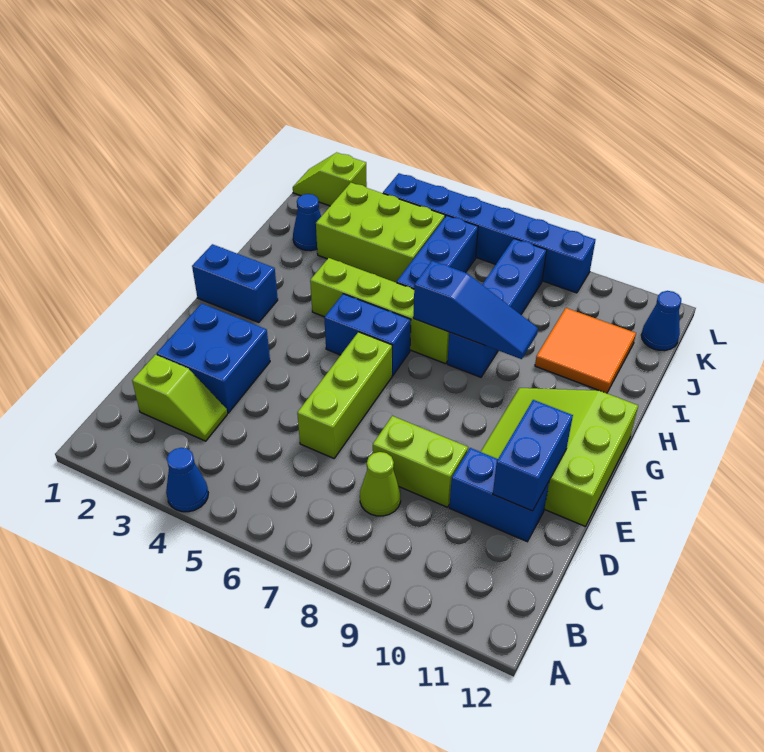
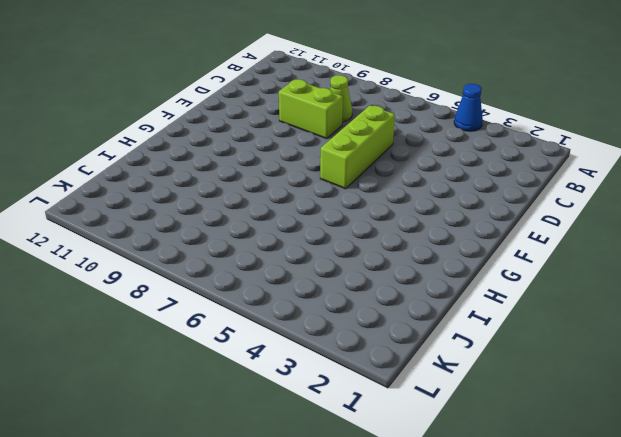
none -> lime slope C2:C3 level 1 top 2
none -> blue brick D2:E3 level 1
none -> blue brick D10:D11 level 1

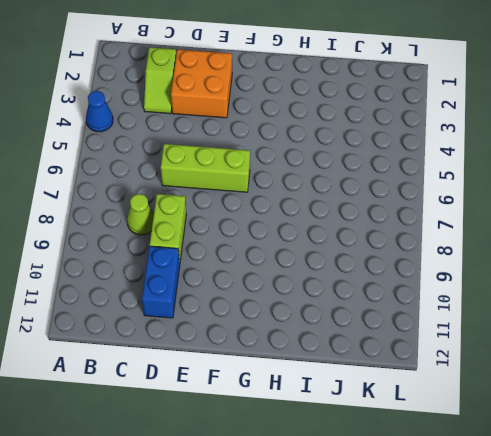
orange brick D2:E3 level 1 -> blue brick D2:E3 level 1
none -> lime slope E10:G12 level 1 top 12
none -> blue brick G1:G2 level 1
none -> blue brick G5:G6 level 1

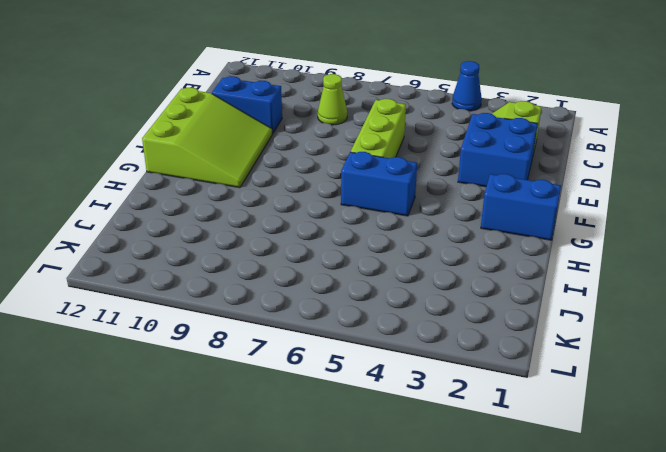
none -> lime brick D8:D9 level 1
none -> lime brick H4:H7 level 1
none -> blue brick H8:K8 level 1

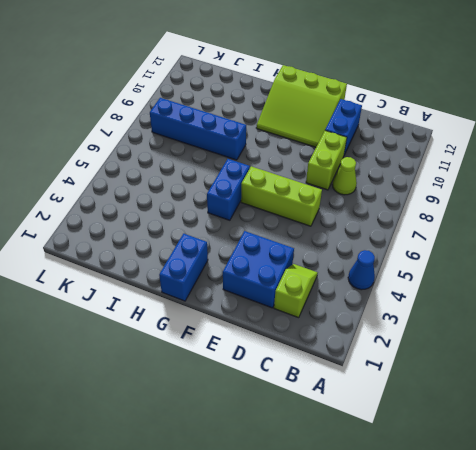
none -> lime brick H4:H7 level 1
none -> blue brick I6:K6 level 1
none -> orange tile I10:J11 level 1

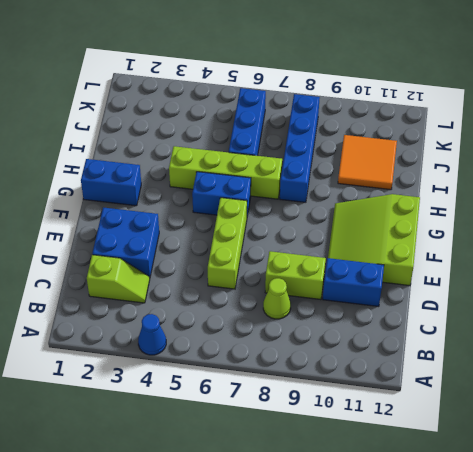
none -> blue cone J2 level 1
none -> lime brick J3:K5 level 1
none -> blue cone K12 level 1

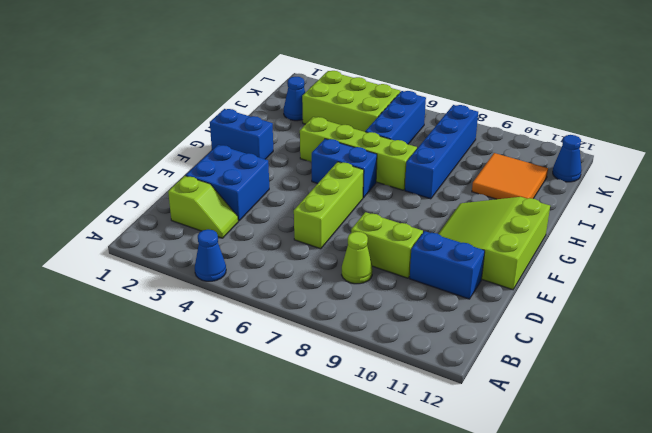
none -> lime slope L1:L2 level 1 top 2
none -> blue brick L4:L9 level 1
none -> blue brick D11:E11 level 2

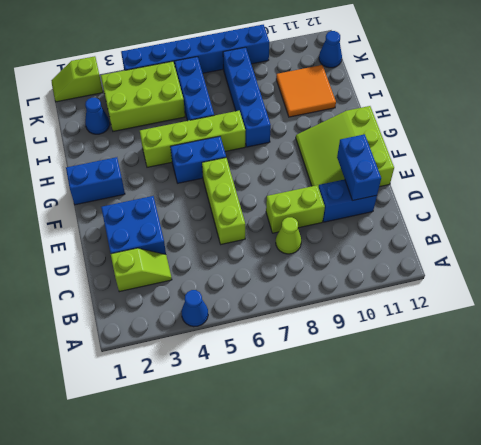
none -> blue slope H7:H9 level 2 top 7

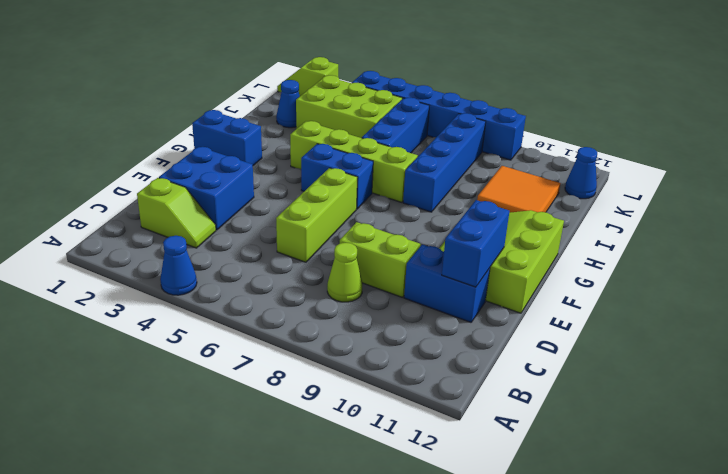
none -> blue slope H7:H9 level 2 top 7

